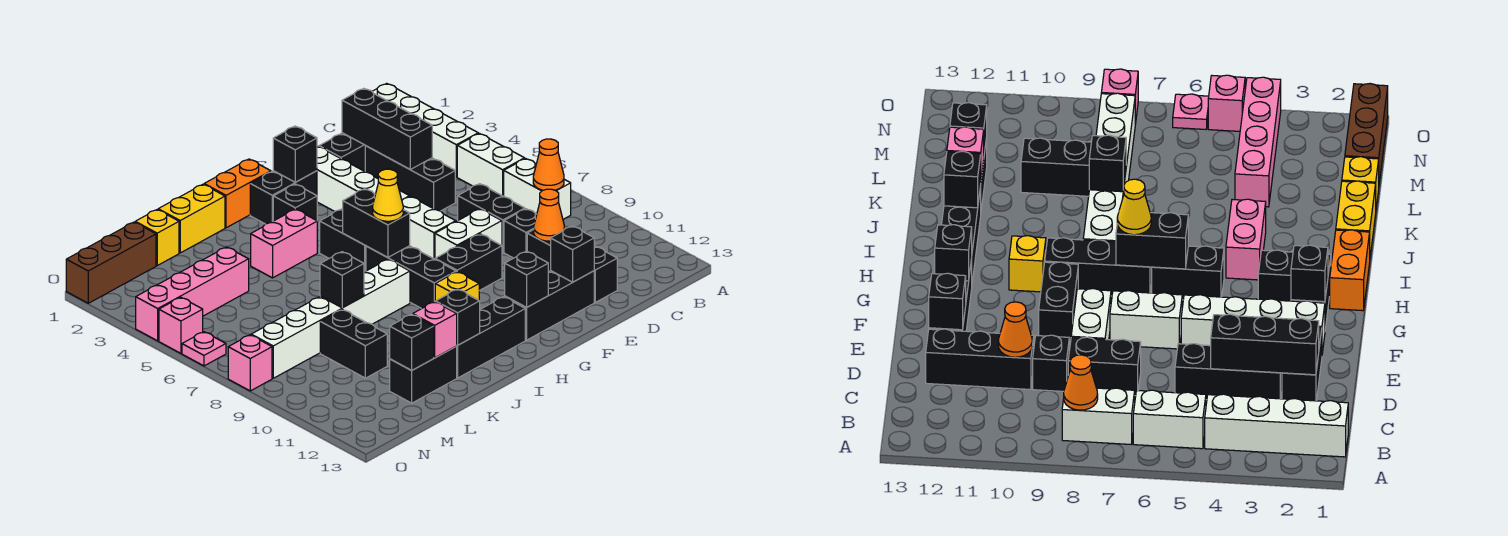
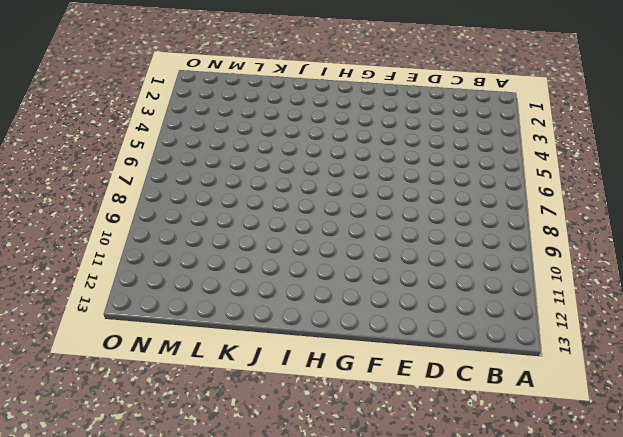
none -> white brick B1:B4 level 1
none -> white brick B5:B6 level 1
none -> white brick B7:B8 level 1
none -> black brick D2:E2 level 1

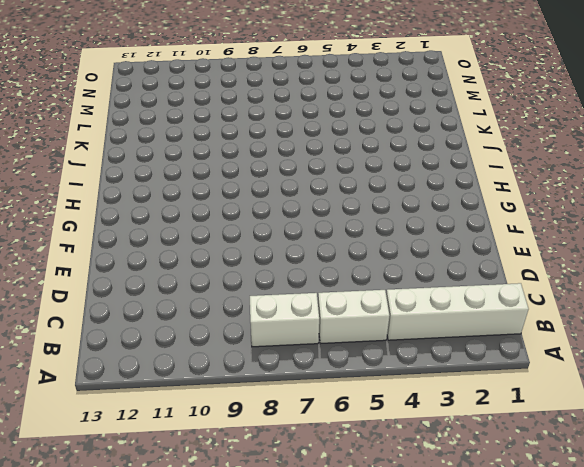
none -> black brick D2:E2 level 1
none -> black brick D3:D5 level 1
none -> black brick D7:D8 level 1
none -> black brick D9 level 1

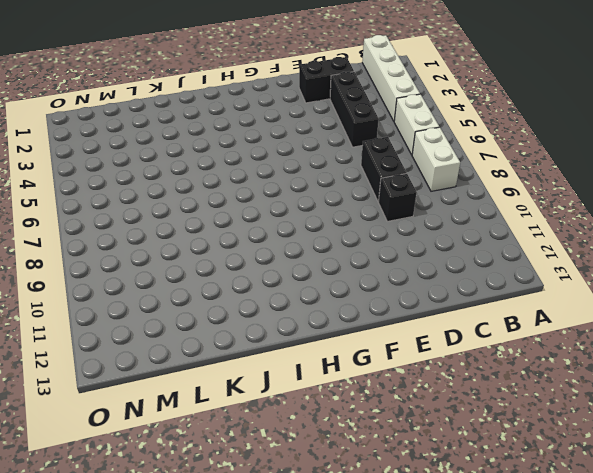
none -> black brick D10:D12 level 1
none -> white brick E8:F8 level 1
none -> black brick E12:G12 level 1
none -> white brick F2:F5 level 1

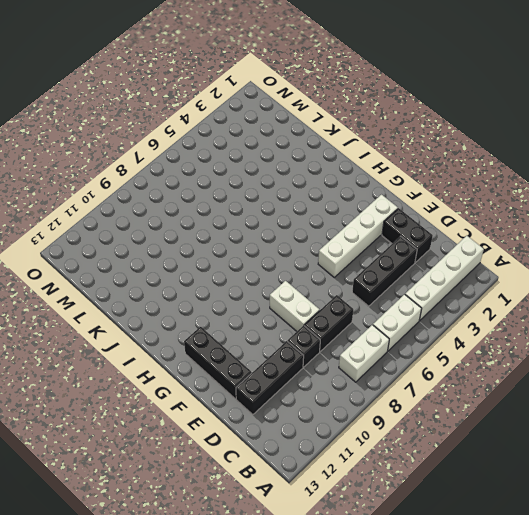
none -> white brick F6:F7 level 1
none -> black brick F9:G9 level 1
none -> black brick G2:H2 level 1
none -> orange brick H1:I1 level 1

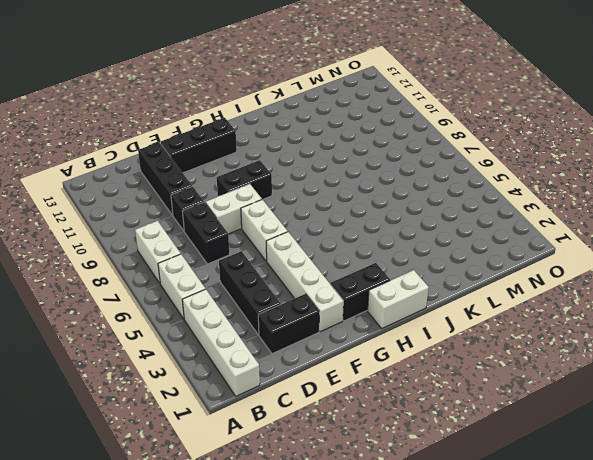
white brick H1:I1 level 1 -> orange brick H1:I1 level 1
none -> black brick H3 level 1
none -> black brick H5:H6 level 1
none -> black brick H7:H9 level 1
none -> yellow brick H10 level 1

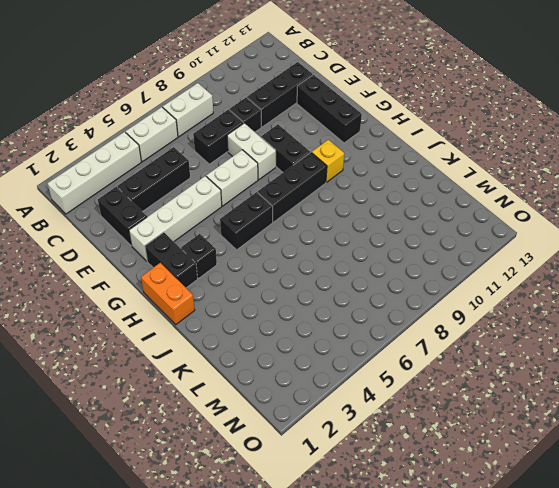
none -> black brick H12:J12 level 1
none -> pink brick I4:J4 level 1
none -> white brick I8:N8 level 1
none -> yellow brick J1:K1 level 1

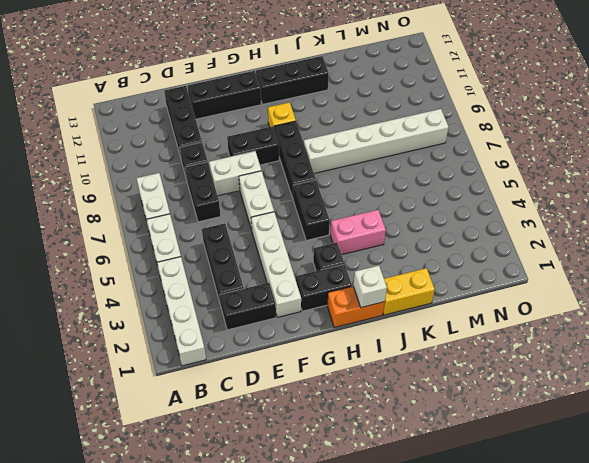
white brick I1 level 2 -> none
none -> black brick K12:L12 level 1
none -> yellow brick L1 level 1
none -> pink brick L4:O4 level 1
none -> black brick L9:L10 level 1

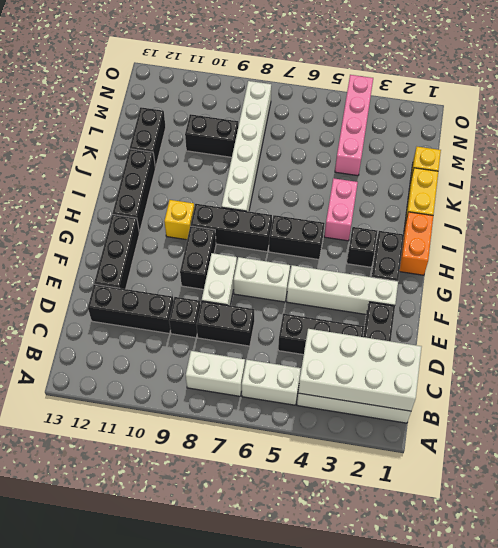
white brick B1:C4 level 2 -> none
none -> brown brick M1:O1 level 1
none -> pink brick O5 level 1
none -> pink plate O6 level 1
none -> pink brick O8 level 1

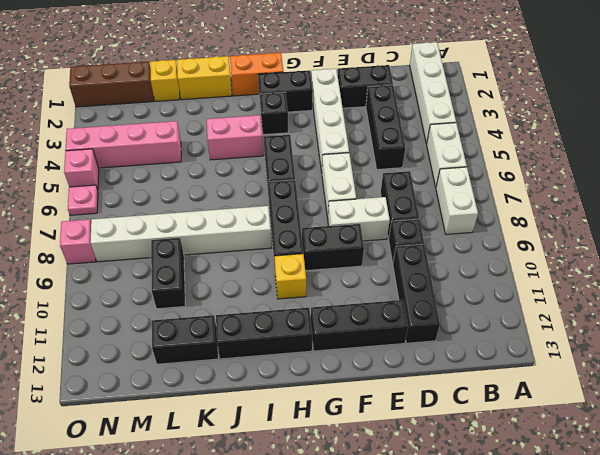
none -> orange cone B8 level 2
none -> black brick D2:D4 level 2
none -> orange cone D10 level 2
none -> black brick E12 level 2

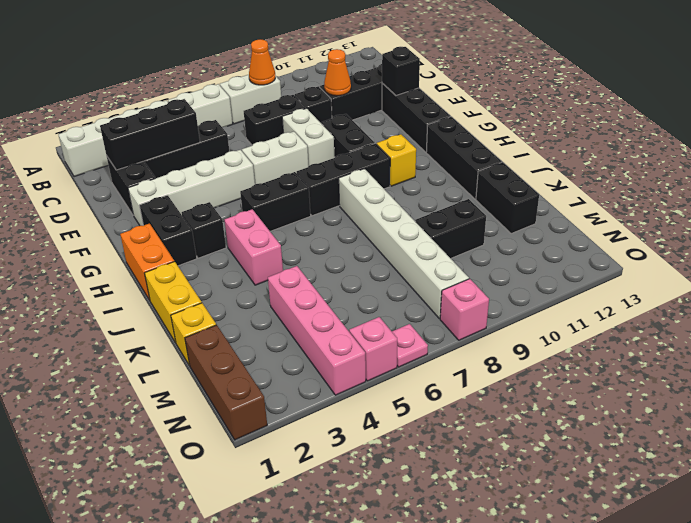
none -> black brick G2 level 2
none -> black brick G12 level 2
none -> black brick H6:H7 level 2
none -> black brick J12 level 2

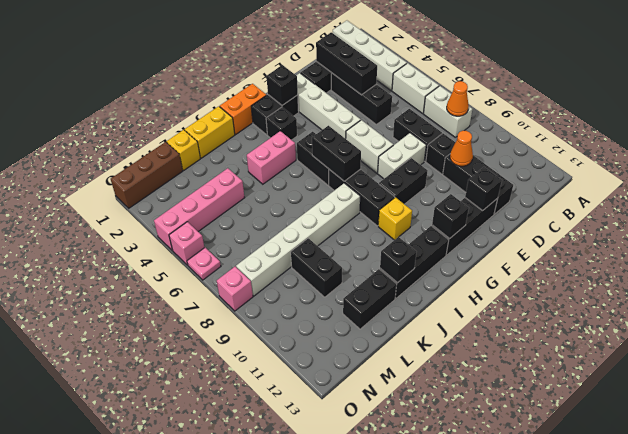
none -> black brick K8 level 2
none -> pink brick K12 level 2
none -> black brick L12 level 2
none -> yellow cone H7 level 3

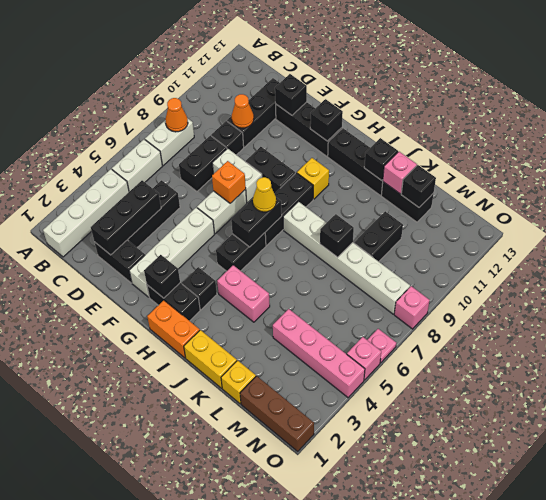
orange brick F7 level 2 -> none

